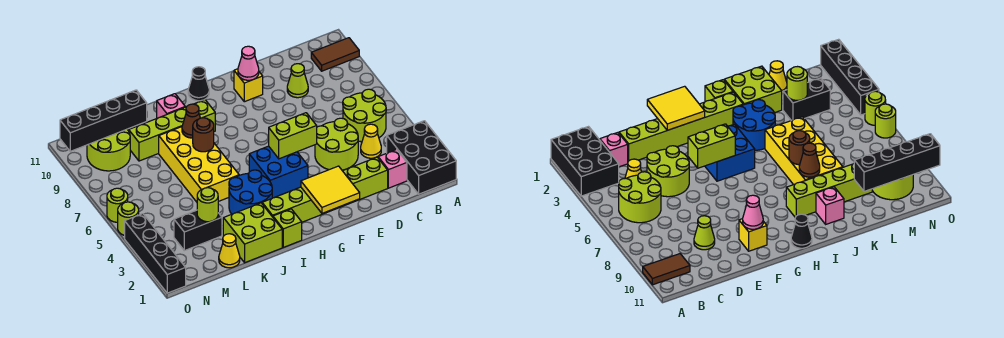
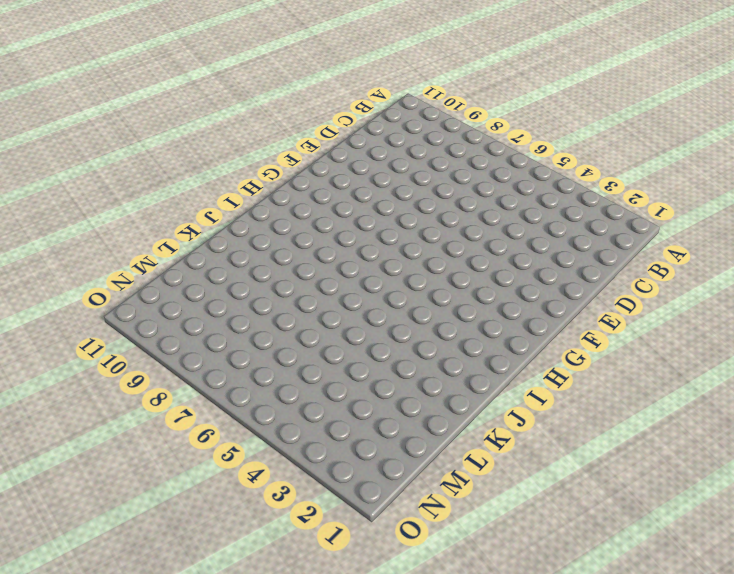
none -> black brick A1:B3 level 1
none -> brown tile A10:B10 level 1
none -> lime round brick B5:C6 level 1
none -> pink brick C2 level 1

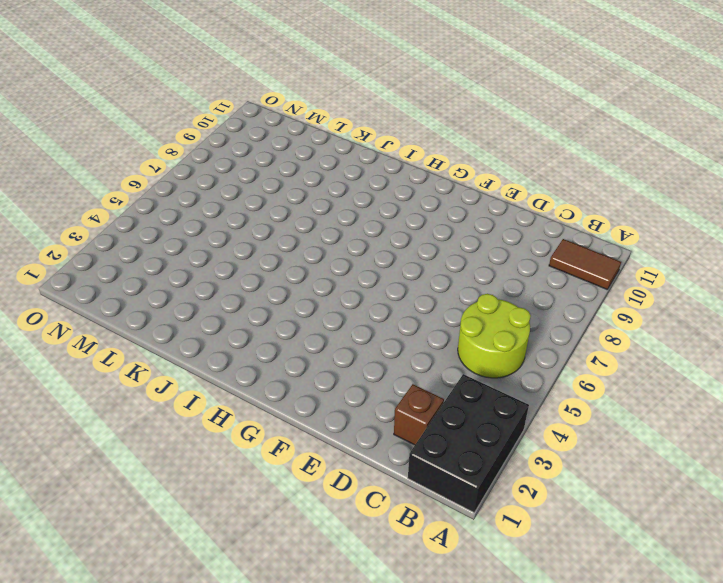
brown brick C2 level 1 -> pink brick C2 level 1
none -> yellow cone C4 level 1
none -> lime brick D2:I2 level 1
none -> lime round brick D4:E5 level 1
none -> lime cone D9 level 1

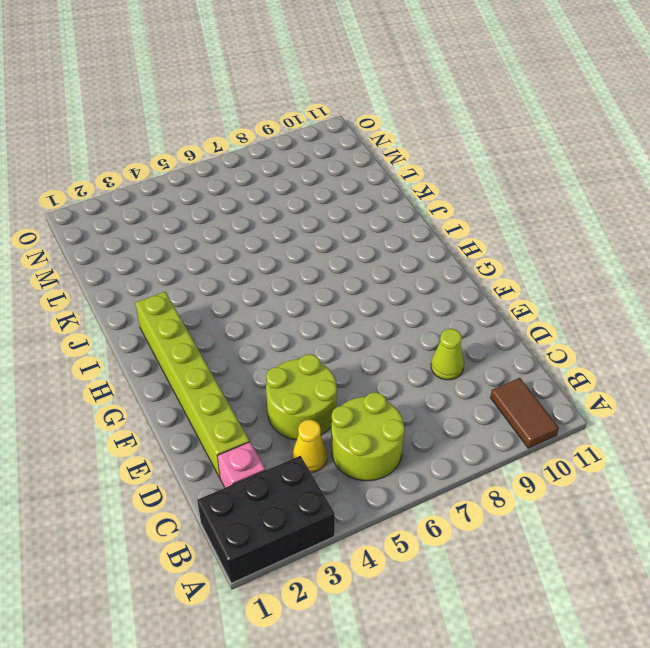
none -> yellow brick F10 level 1
none -> blue brick G4:H5 level 1
none -> black cone H11 level 1
none -> lime brick I1 level 1

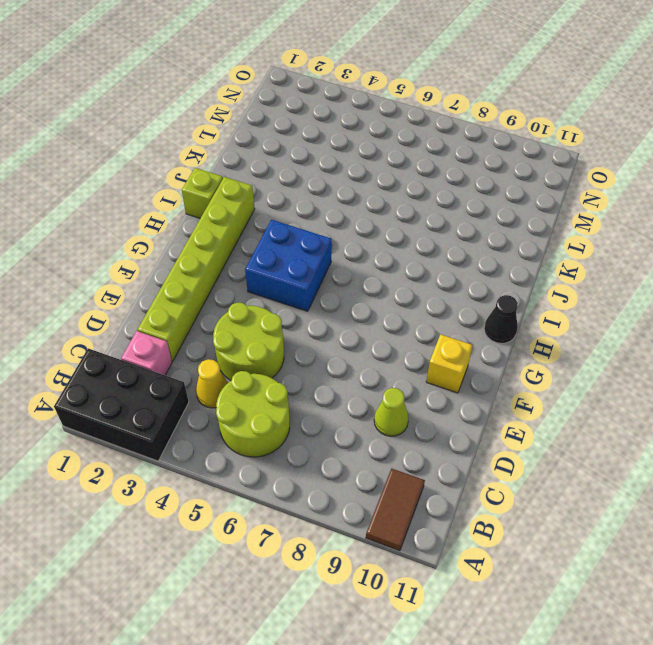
none -> blue round brick I3:J4 level 1
none -> lime brick I9:L9 level 1
none -> lime brick J1:K2 level 1
none -> yellow brick J5:K8 level 1

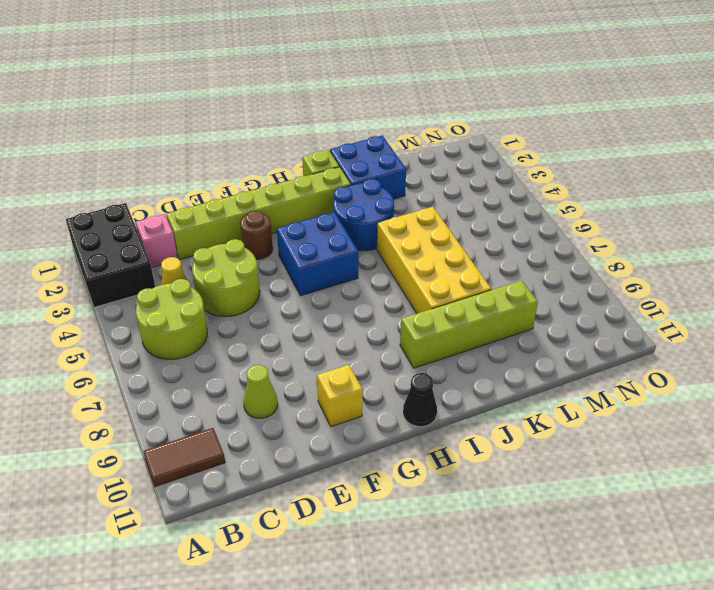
brown round brick F3 level 1 -> brown round brick J7 level 2
blue brick J1:K2 level 1 -> lime brick J1:K2 level 1
none -> pink brick J10 level 1
none -> yellow cone L1 level 1
none -> black brick L3:M3 level 1
none -> lime round brick M9:N10 level 1

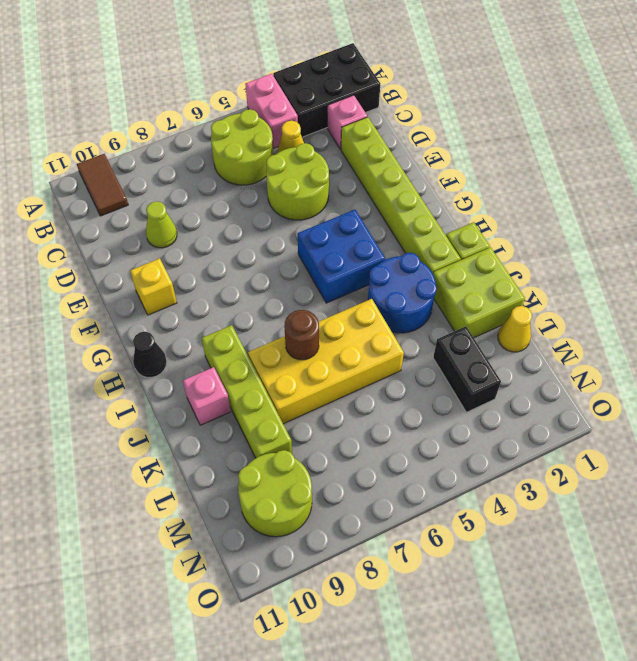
pink brick A4:B4 level 1 -> none
none -> black brick O1:O4 level 1
none -> lime round brick O5 level 1
none -> lime round brick O6 level 1
none -> yellow tile F1:G2 level 2

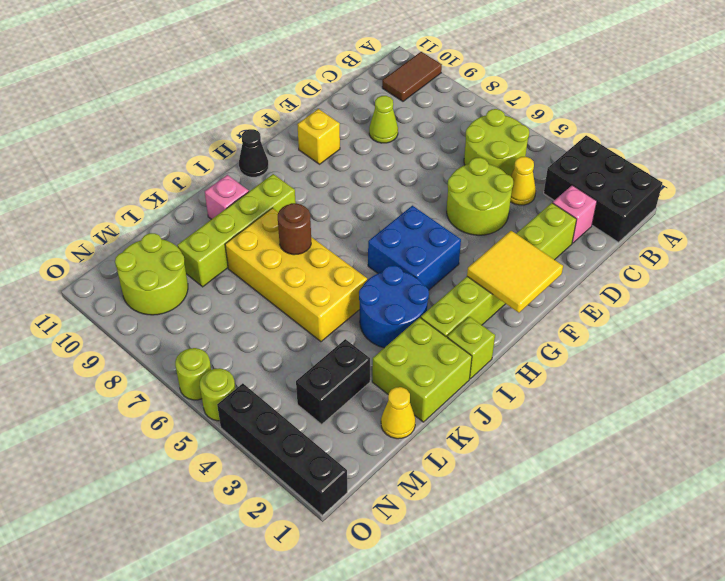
none -> lime brick F5:G5 level 2
none -> pink cone F10 level 2
none -> brown cone J8 level 2
none -> lime round brick L3 level 2

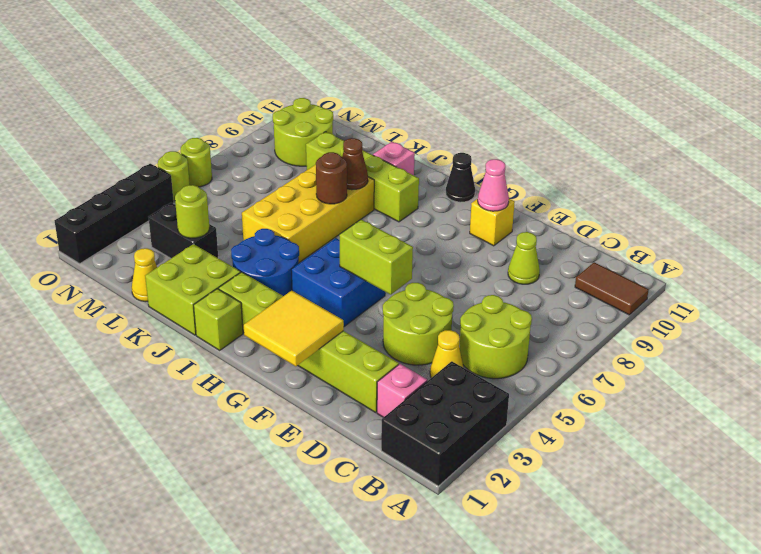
none -> black brick L10:O10 level 2

